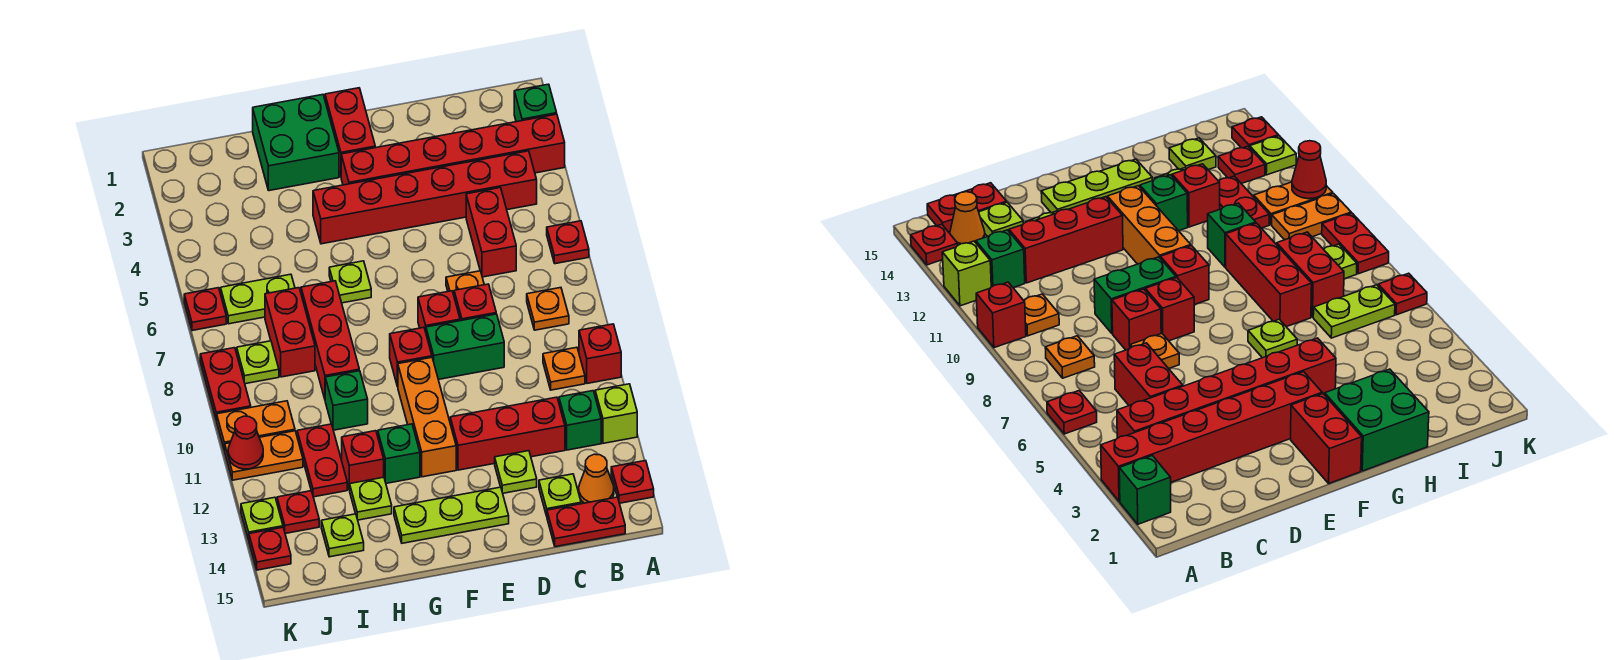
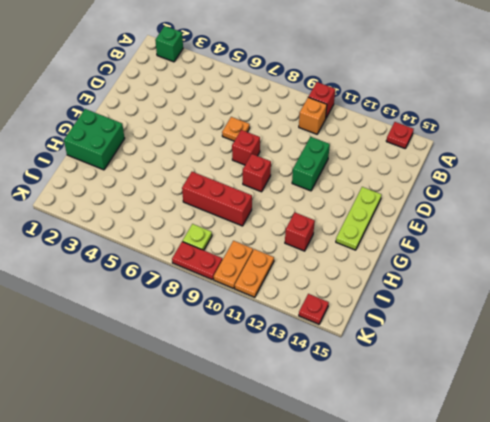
orange brick B10 level 1 -> orange plate B10 level 1
green brick D11:E11 level 1 -> green brick D9:E9 level 1
none -> red brick A3:F3 level 1
none -> red plate A6 level 1
none -> lime brick A12 level 1
none -> red brick B4:G4 level 1

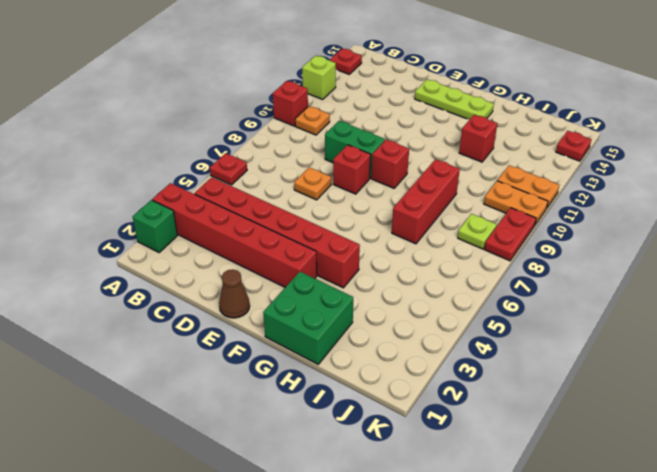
brown cone E1 level 1 -> none
none -> orange plate B8 level 1
none -> green brick B12 level 1
none -> orange cone B14 level 1
none -> red plate B15:C15 level 1

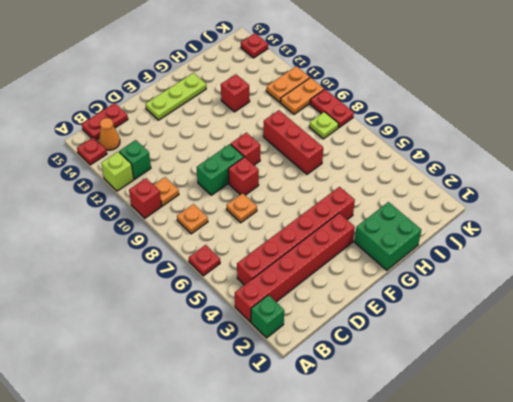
none -> red brick C5:C6 level 1
none -> red brick C12:E12 level 1
none -> lime plate C14 level 1
none -> red brick D8 level 1

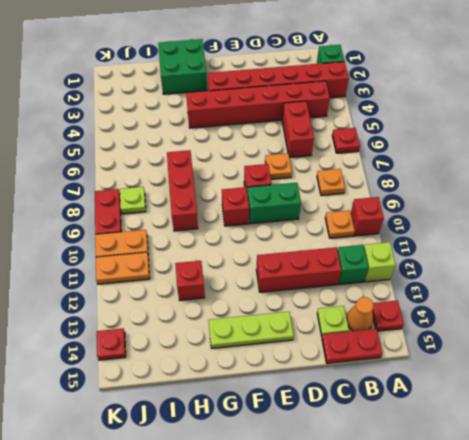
none -> red brick D8 level 1
none -> lime plate D13 level 1
none -> red brick F1:F2 level 1
none -> orange brick F10:F12 level 1

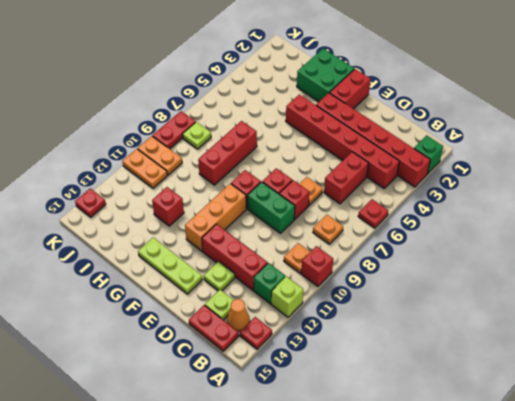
none -> lime plate G6 level 1
none -> green brick G12 level 1
none -> green brick H10 level 1
none -> lime plate H13 level 1

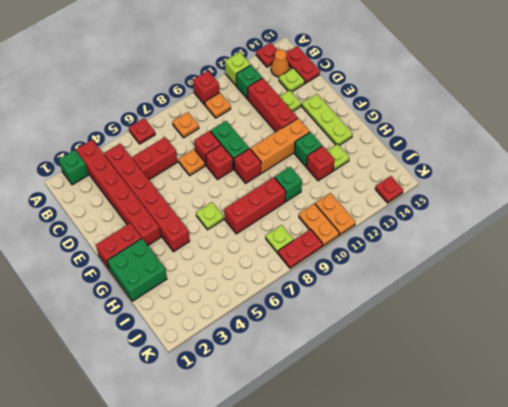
none -> lime plate I6:J6 level 1
none -> red brick I7:I8 level 1
none -> red plate I11:I12 level 1
none -> lime plate I14 level 1

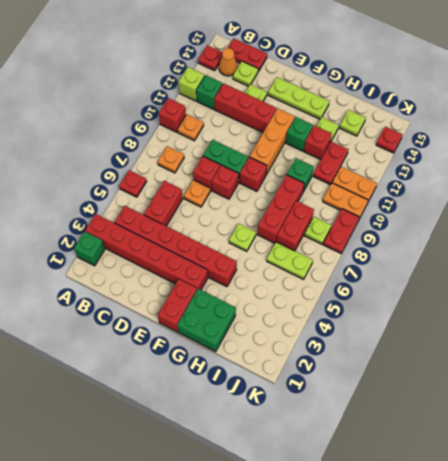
none -> red plate J13 level 1
none -> red plate K6 level 1
none -> lime plate K13 level 1
none -> red cone K11 level 2

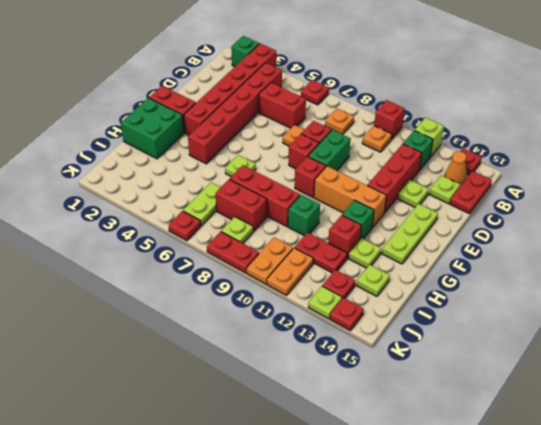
none -> red cone K11 level 2

